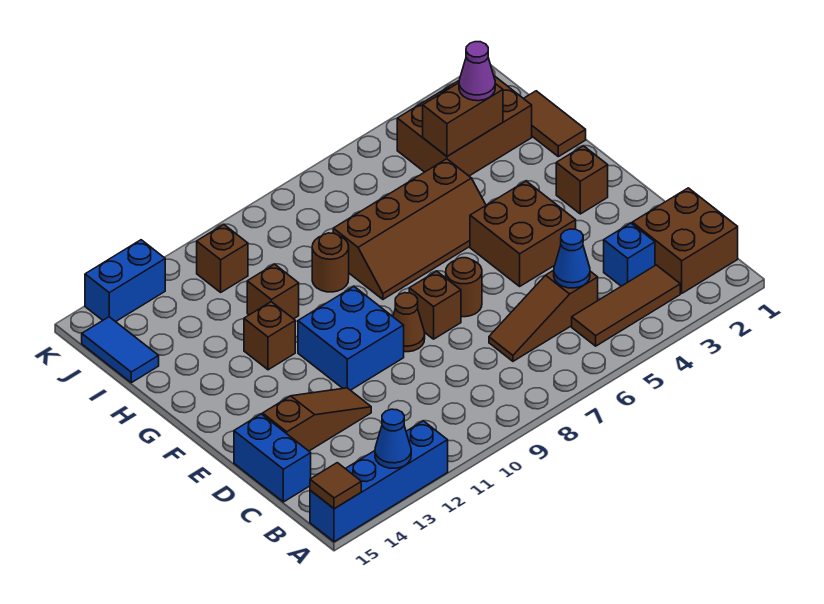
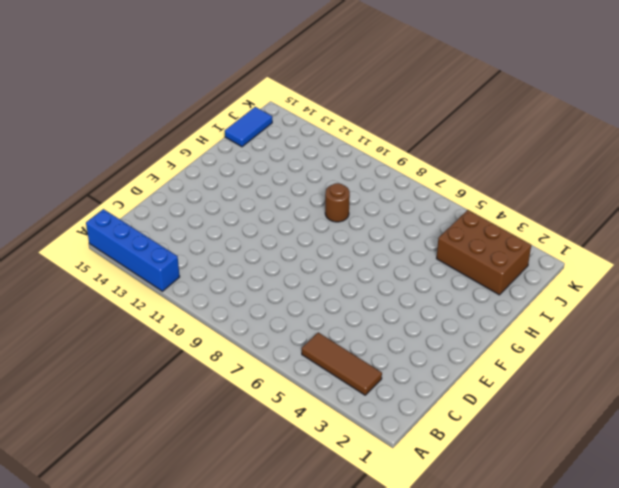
none -> brown brick B1:C2 level 1
none -> blue brick C3 level 1
none -> brown slope C5:C7 level 1 top 5

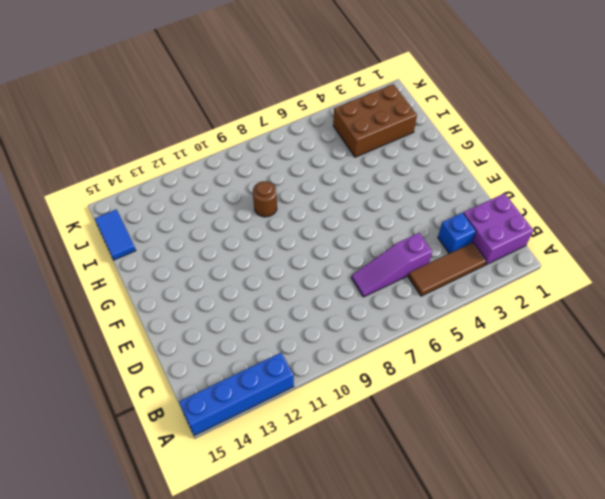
purple brick B1:C2 level 1 -> brown brick B1:C2 level 1
purple slope C5:C7 level 1 top 5 -> brown slope C5:C7 level 1 top 5
none -> blue brick C15:D15 level 1
none -> brown slope D12:D14 level 1 top 14
none -> brown brick E4:F5 level 1

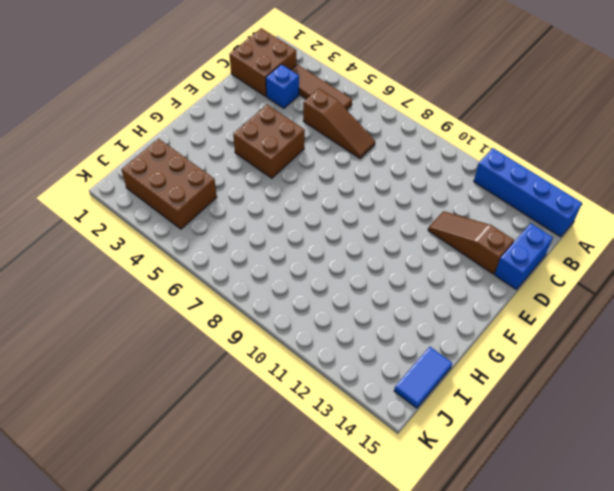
none -> brown round brick E7 level 1
none -> brown brick E8 level 1
none -> brown cone E9 level 1

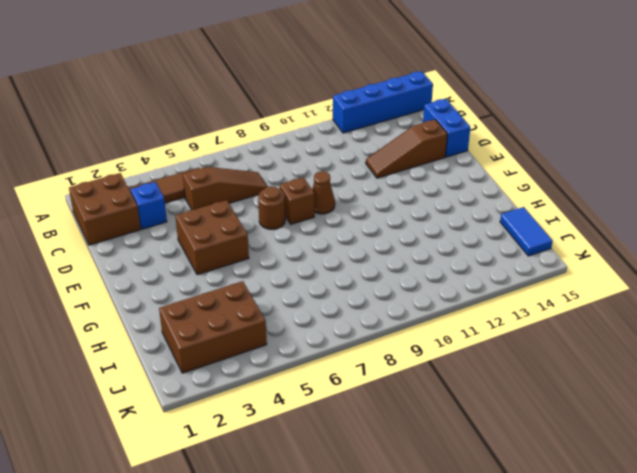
none -> blue brick E10:F11 level 1
none -> brown brick F2 level 1
none -> brown slope G5:H8 level 1 top H

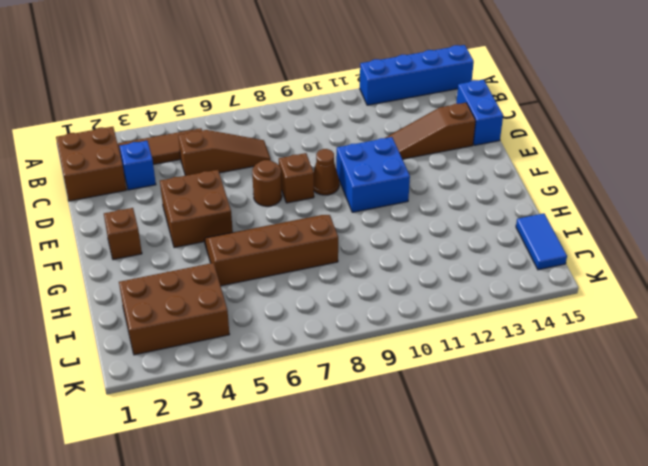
none -> brown brick G12 level 1
none -> brown tile H1:I1 level 1
none -> brown round brick H9 level 1

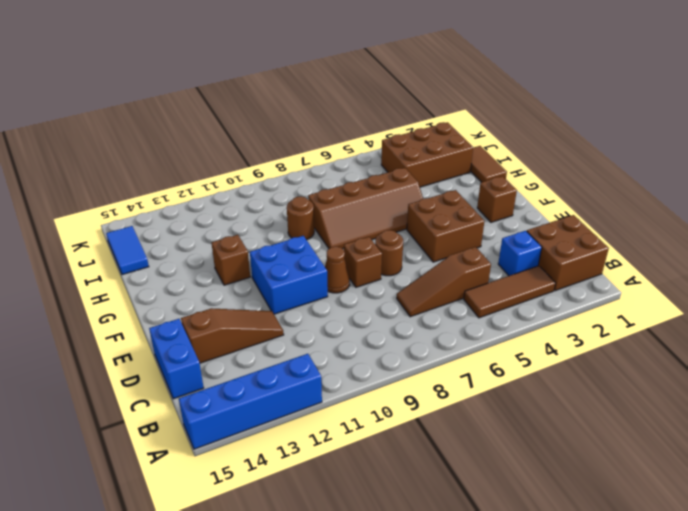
none -> brown brick H11 level 1
none -> brown brick J11 level 1
none -> blue brick K13:K14 level 1

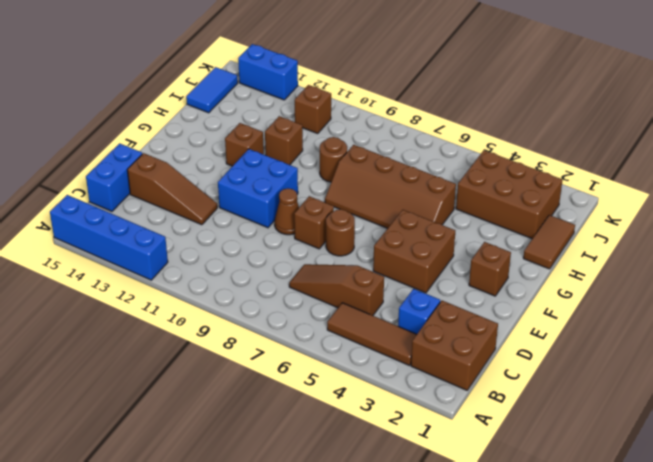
none -> blue cone A13 level 2
none -> brown tile A15 level 2
none -> blue cone C5 level 2

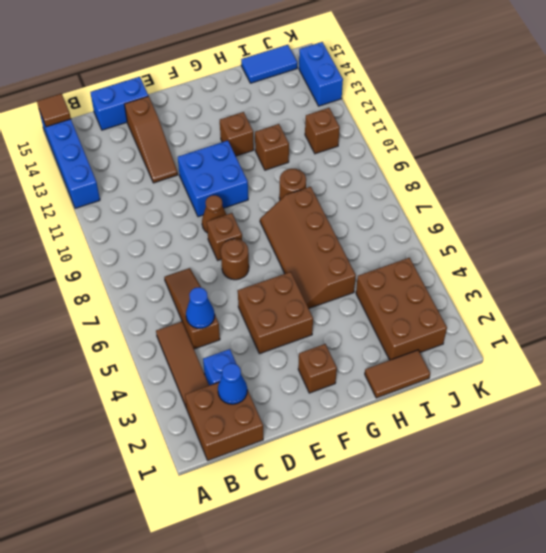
blue cone C2 level 2 -> blue cone A13 level 2
none -> brown brick I3:I4 level 2
none -> purple cone I3 level 3

